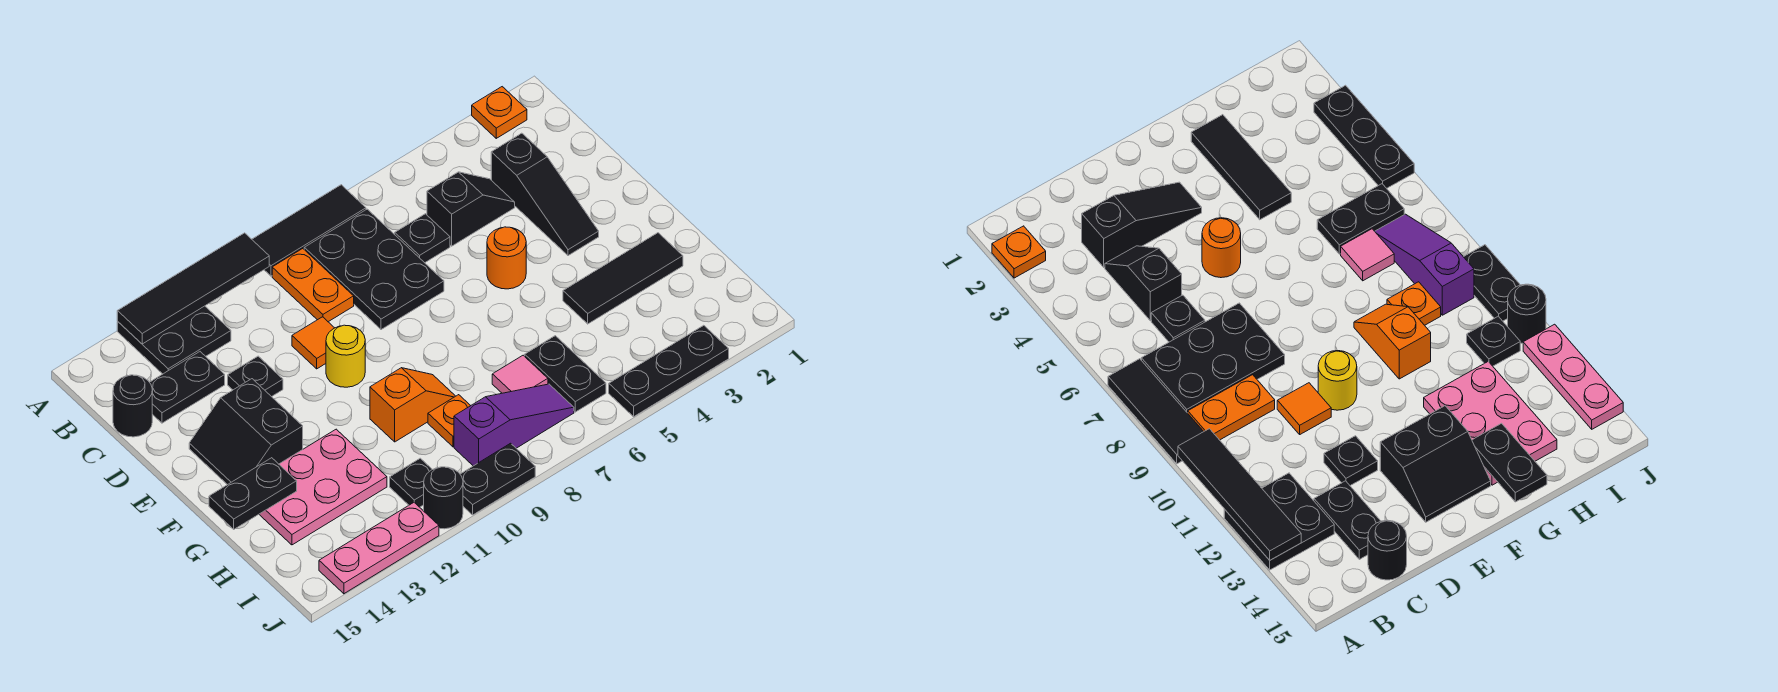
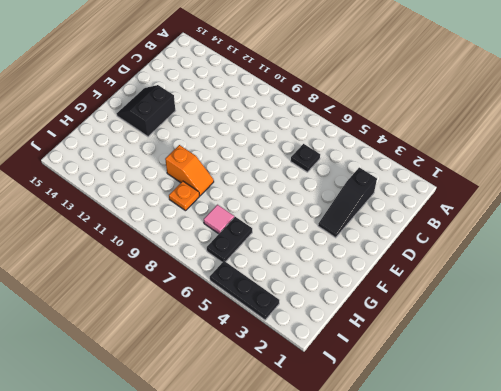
none -> orange plate A2 level 1
none -> black tile A7:A9 level 1
none -> black plate A12:B13 level 1

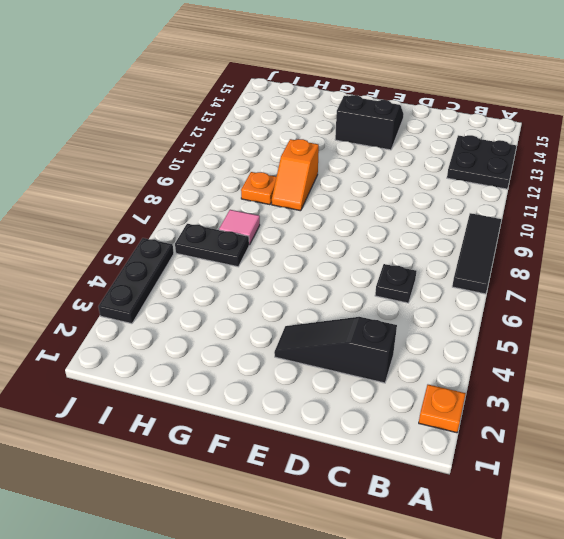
none -> black plate B7:D8 level 1
none -> orange plate B9:C9 level 1
none -> black slope C4:C5 level 1 top 5

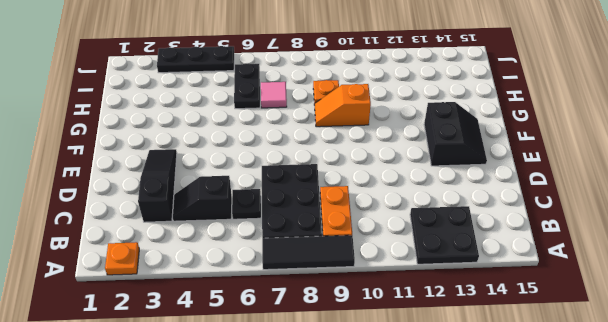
none -> black plate C13:C14 level 1
none -> black round brick C15 level 1
none -> orange tile D10 level 1

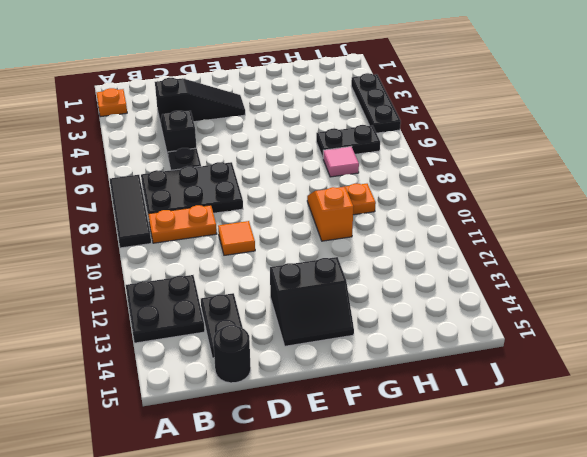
none -> black plate D12 level 1
none -> orange round brick E5 level 1
none -> yellow round brick E10 level 1

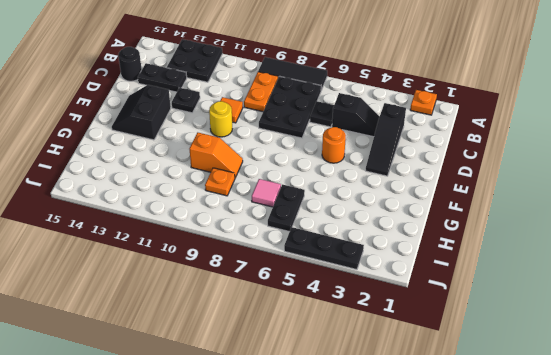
none -> black tile G2:G4 level 1
none -> pink plate G12:H14 level 1
none -> purple slope I7:I9 level 1 top 9

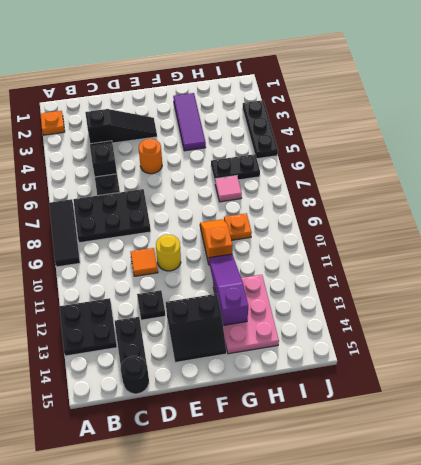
purple tile G2:G4 level 1 -> black tile G2:G4 level 1
purple slope G11:G13 level 2 top 13 -> purple slope I7:I9 level 1 top 9
none -> orange plate B9:C9 level 1
none -> black plate I11 level 1
none -> black plate J9:J10 level 1

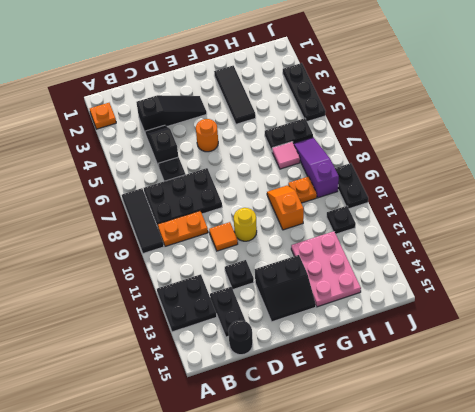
none -> black round brick J11 level 1
none -> pink plate J12:J14 level 1
none -> black tile A10:A13 level 2

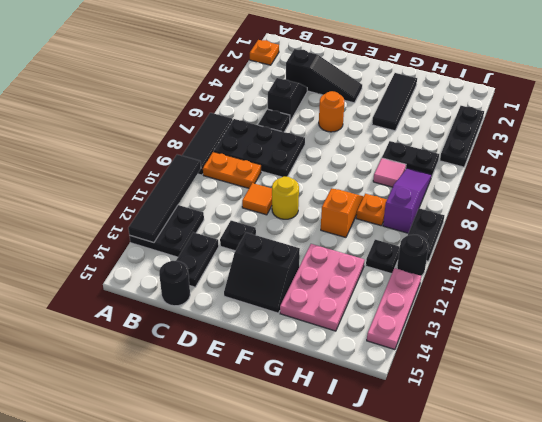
none -> black plate G14:G15 level 2

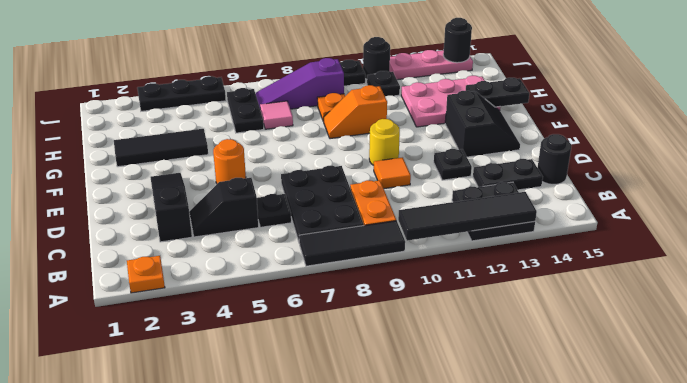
black round brick J14 level 2 -> none

